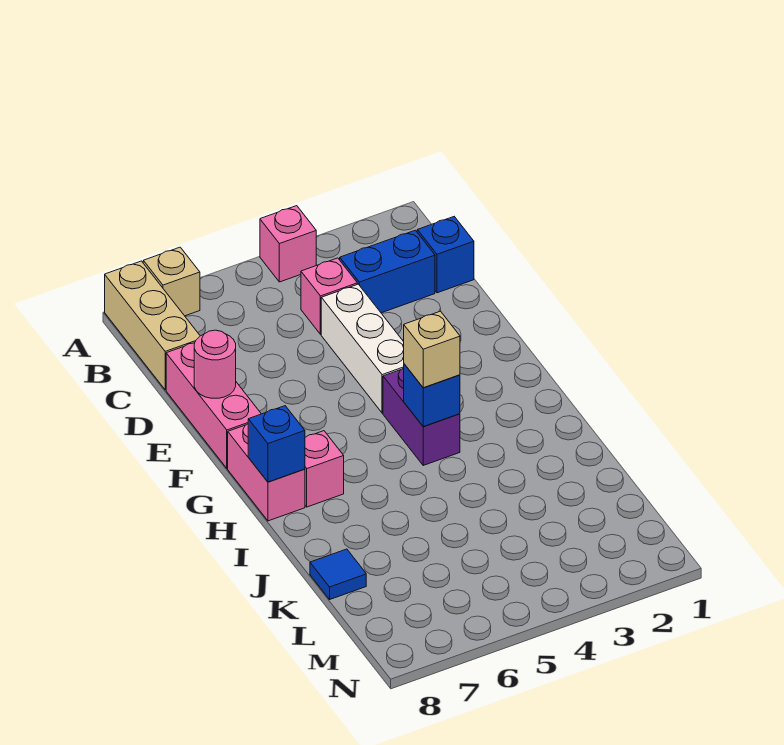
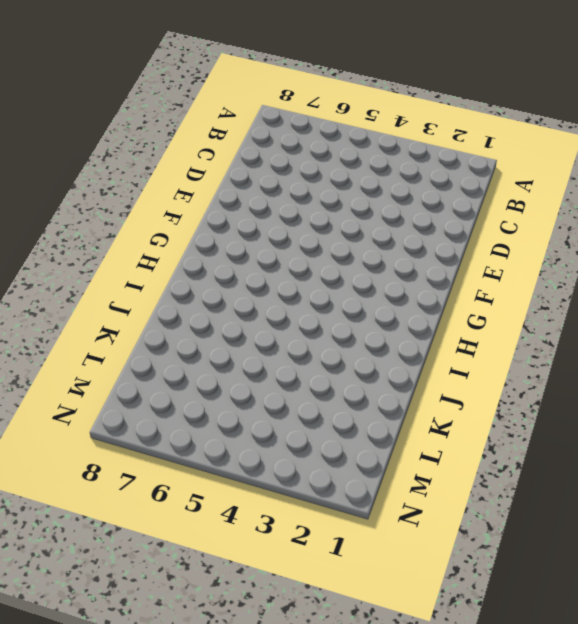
none -> pink brick A4 level 1
none -> tan brick A7 level 1
none -> tan brick A8:C8 level 1

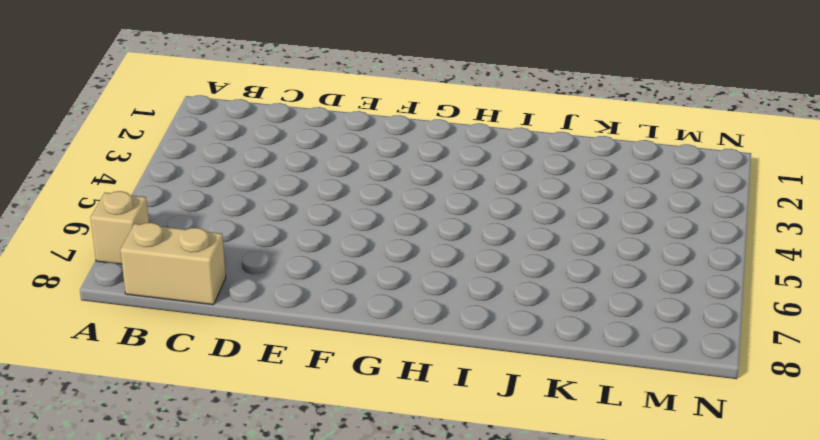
tan brick B8:C8 level 1 -> tan brick A8:C8 level 1
none -> pink brick A4 level 1
none -> blue brick C1 level 1
none -> blue brick C2:C3 level 1

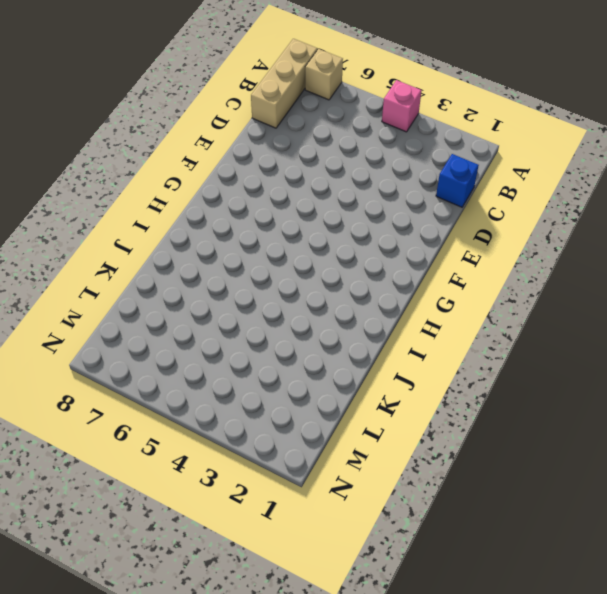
none -> blue brick C2:C3 level 1
none -> pink brick C4 level 1
none -> white brick D4:F4 level 1

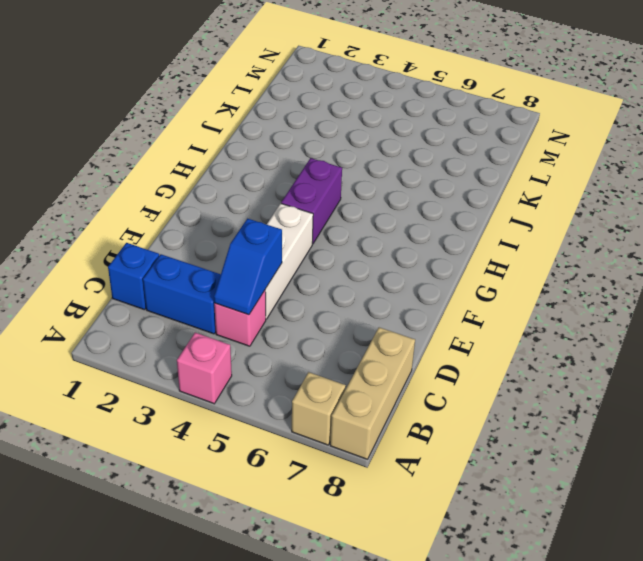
blue slope C4:D4 level 2 top D -> none
none -> pink brick D8:F8 level 1
none -> pink brick G8:H8 level 1
none -> pink brick H7 level 1

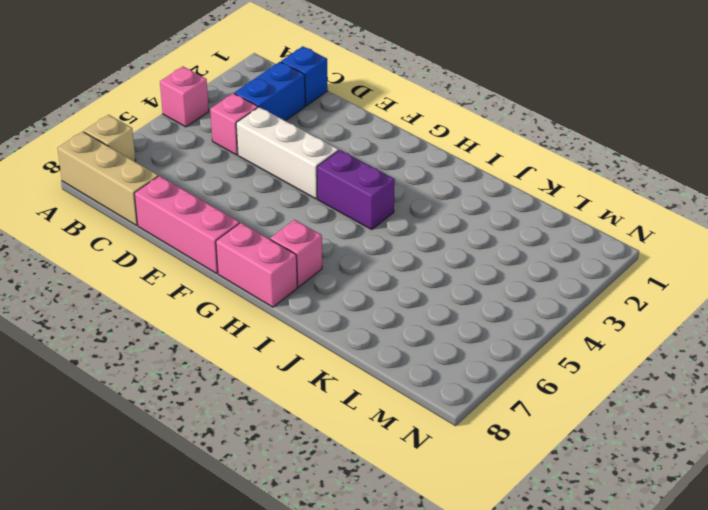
none -> blue tile K8 level 1
none -> pink round brick E8 level 2
none -> blue brick H4 level 2

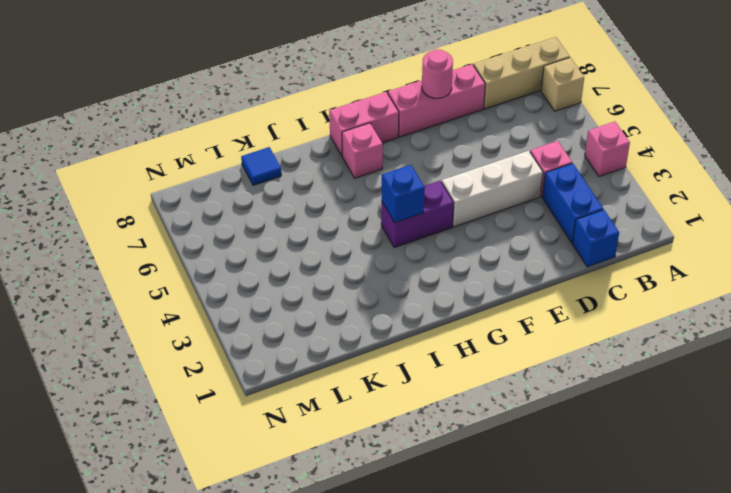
none -> blue brick H8 level 2
none -> tan brick H4 level 3

